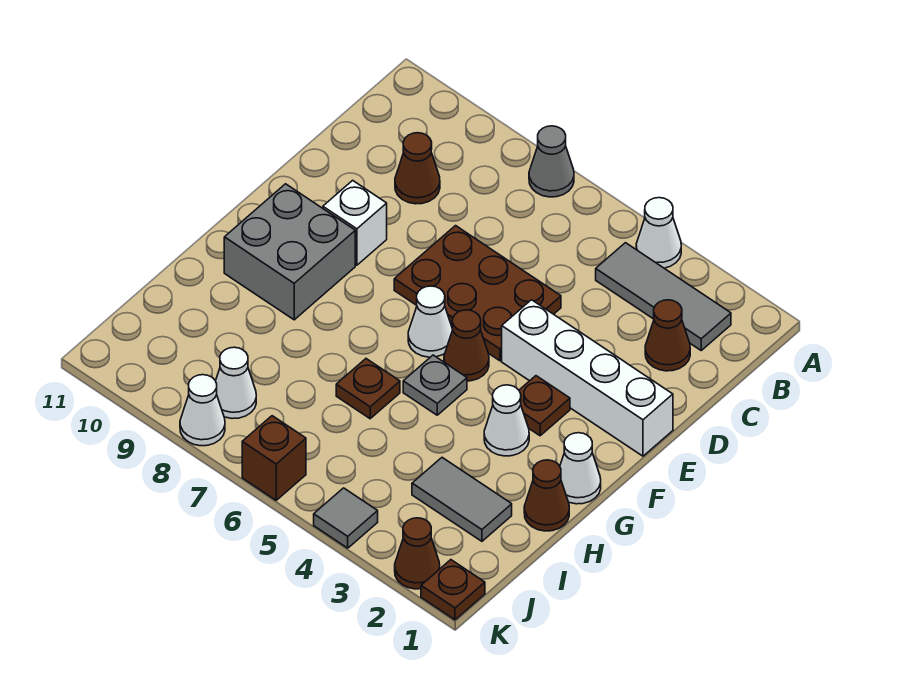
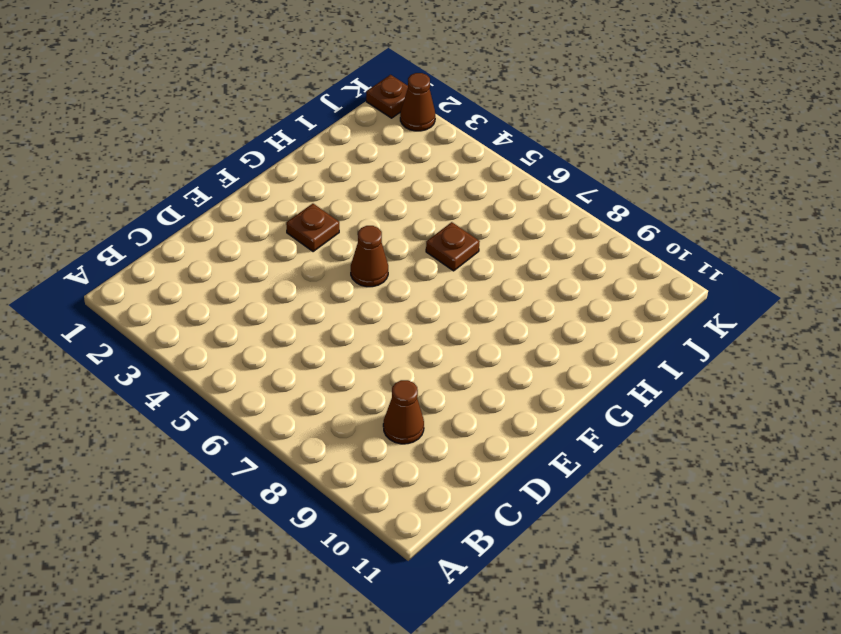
none -> white cone A4 level 1
none -> grey cone A7 level 1
none -> grey tile B2:B4 level 1

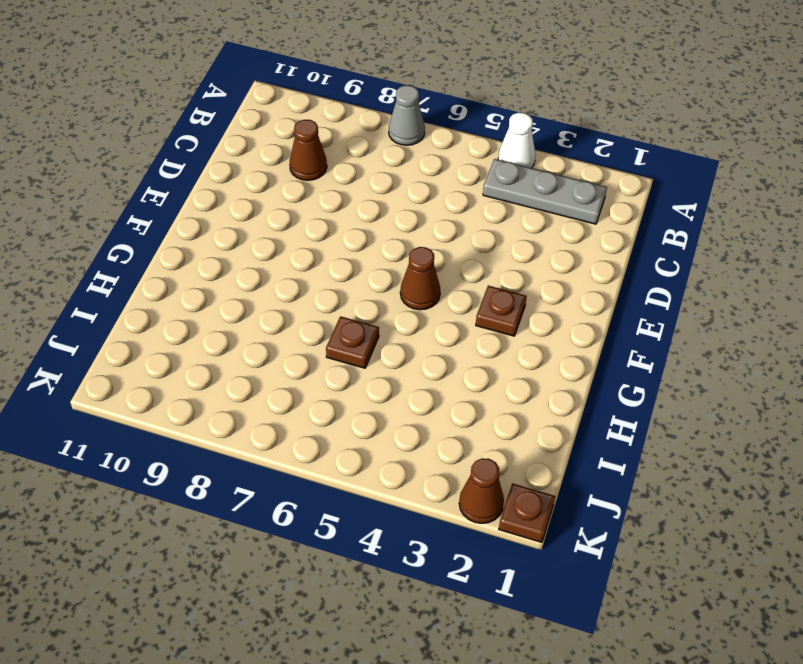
grey plate B2:B4 level 1 -> grey tile B2:B4 level 1
none -> brown cone C2 level 1
none -> brown plate D5:E7 level 1
none -> white brick E1:E4 level 1

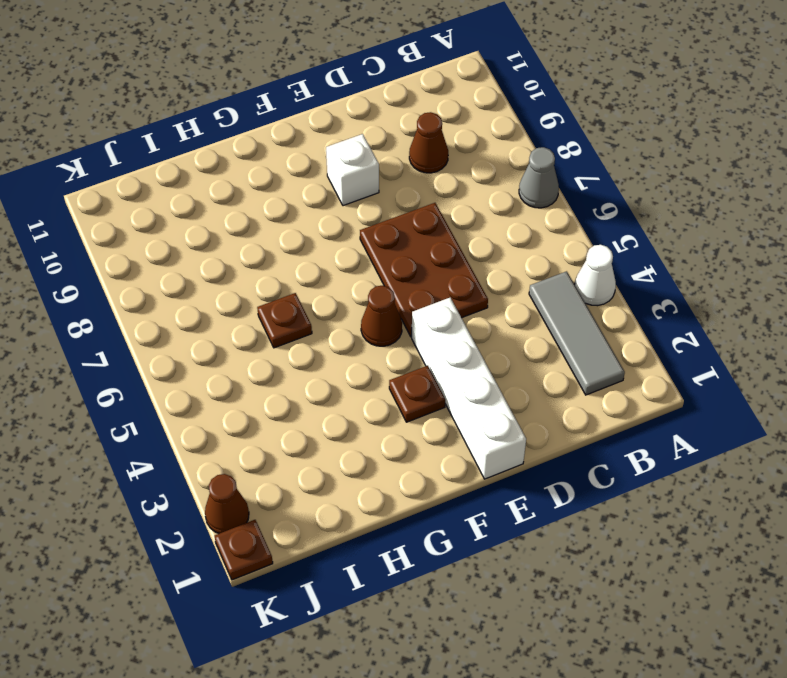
none -> brown cone C2 level 1
none -> white cone F6 level 1
none -> grey brick F9:G10 level 1

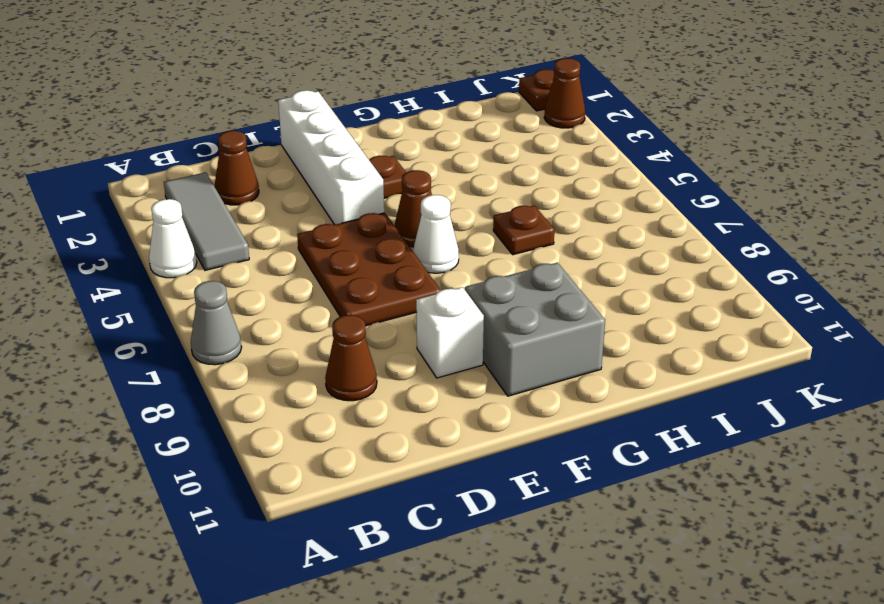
none -> white cone G1 level 1
none -> white cone G3 level 1
none -> grey plate G5 level 1

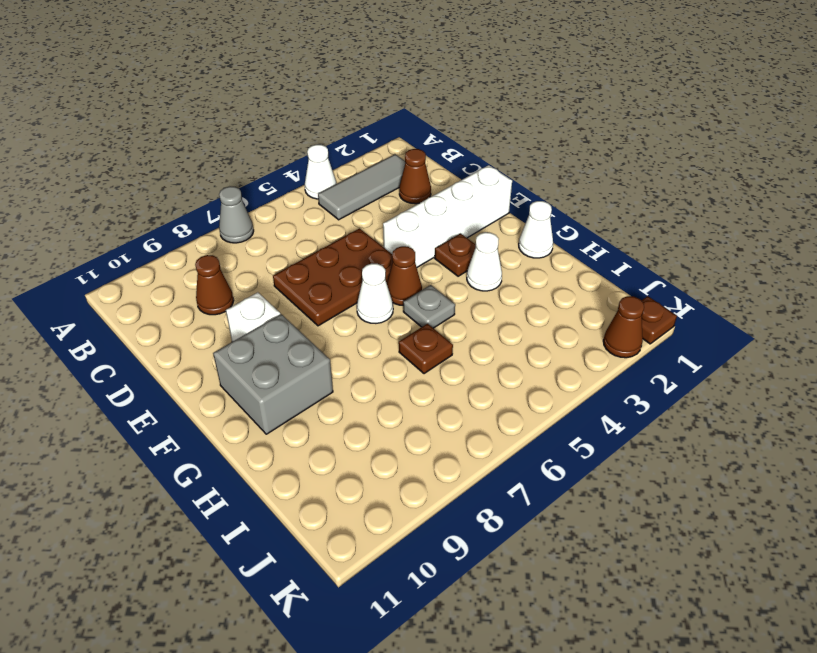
none -> brown cone H1 level 1
none -> grey tile I2:I3 level 1
none -> white cone J8 level 1

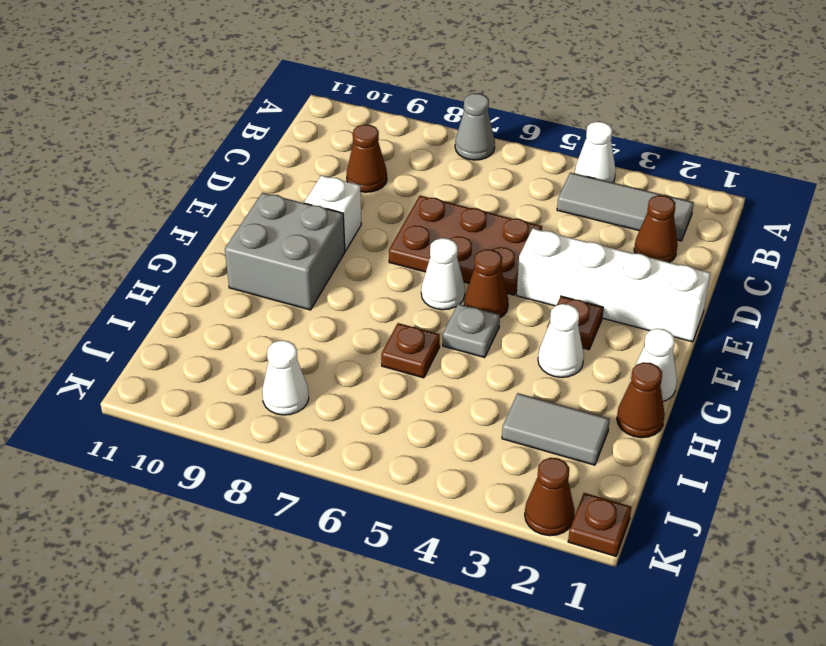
none -> grey tile K4 level 1
none -> brown brick K6 level 1
none -> white cone K8 level 1

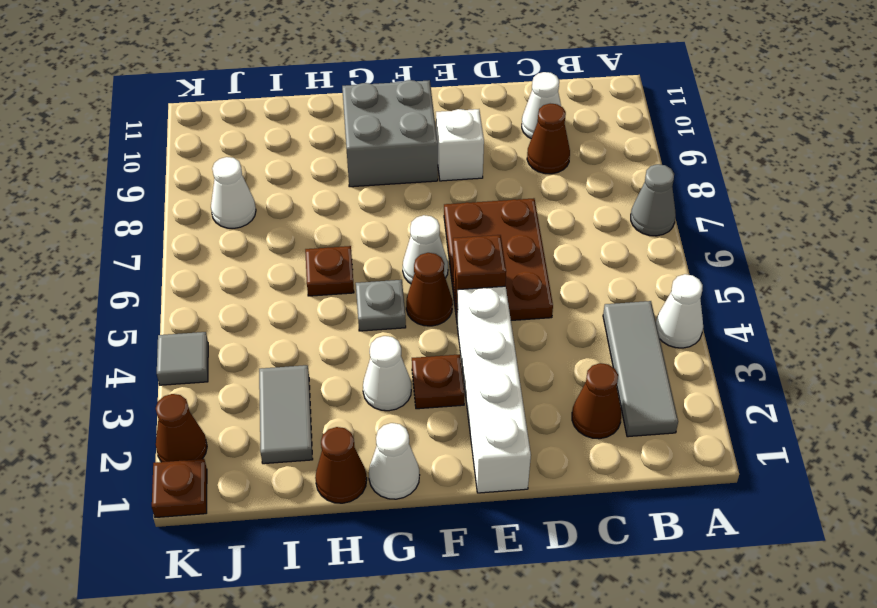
white cone C10 level 1 -> white cone K8 level 1
brown brick E5 level 2 -> brown brick K6 level 1

